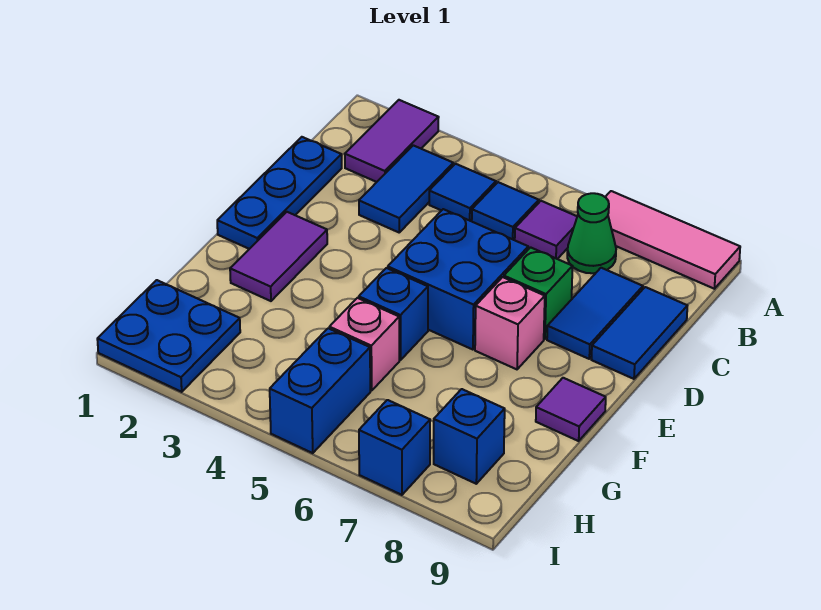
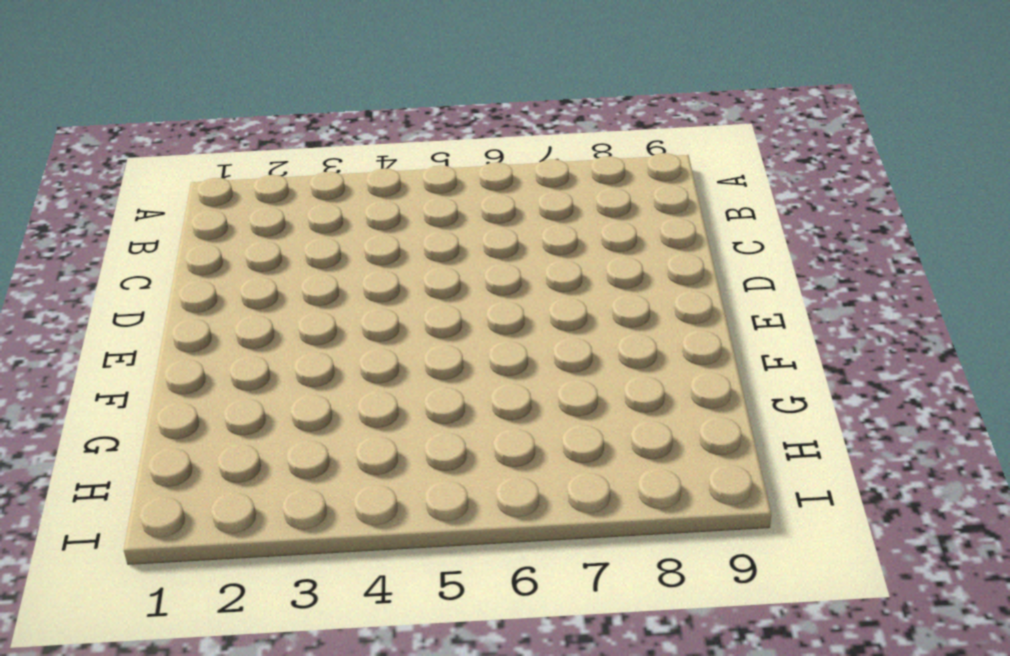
none -> purple tile A2:B2 level 1
none -> pink tile A7:A9 level 1
none -> blue tile B3:C3 level 1

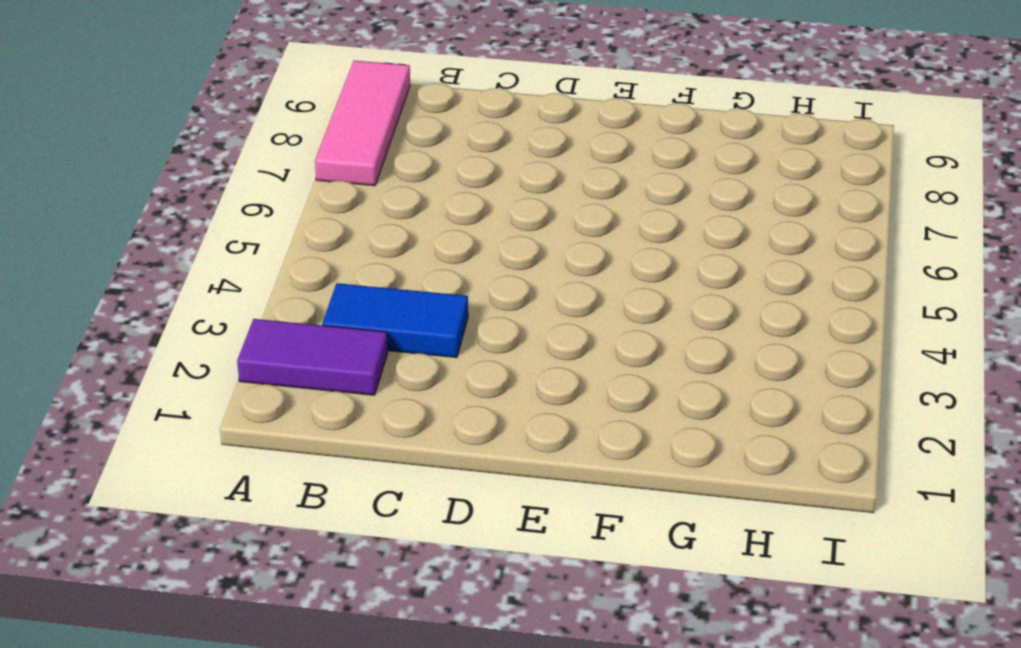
none -> blue tile B4 level 1
none -> blue tile B5 level 1
none -> purple tile B6 level 1

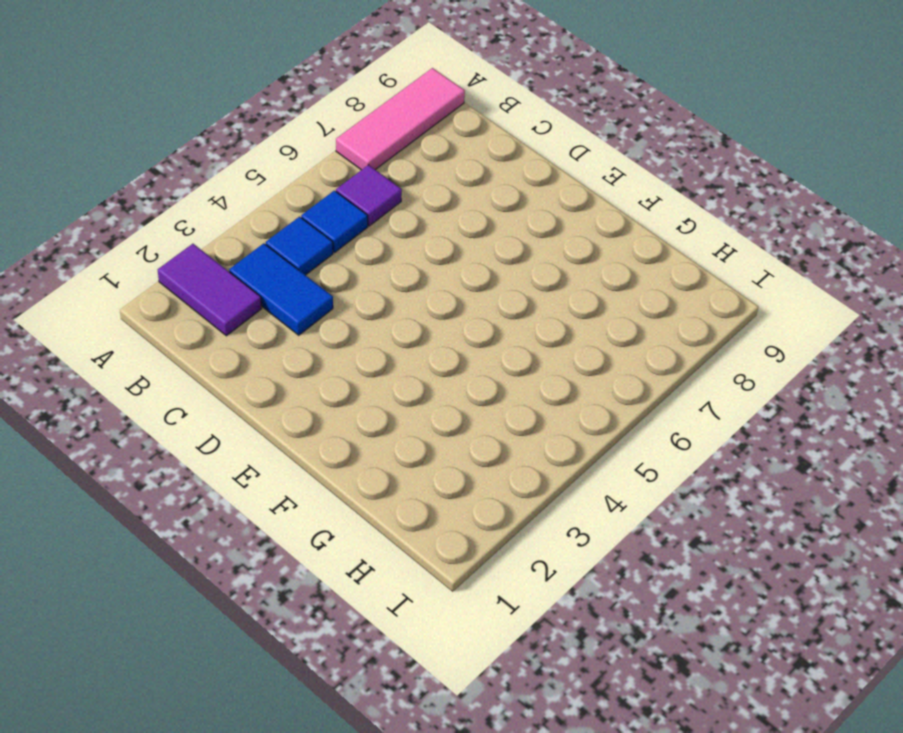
none -> green cone B7 level 1
none -> blue plate C1:E1 level 1
none -> blue tile C8:D8 level 1

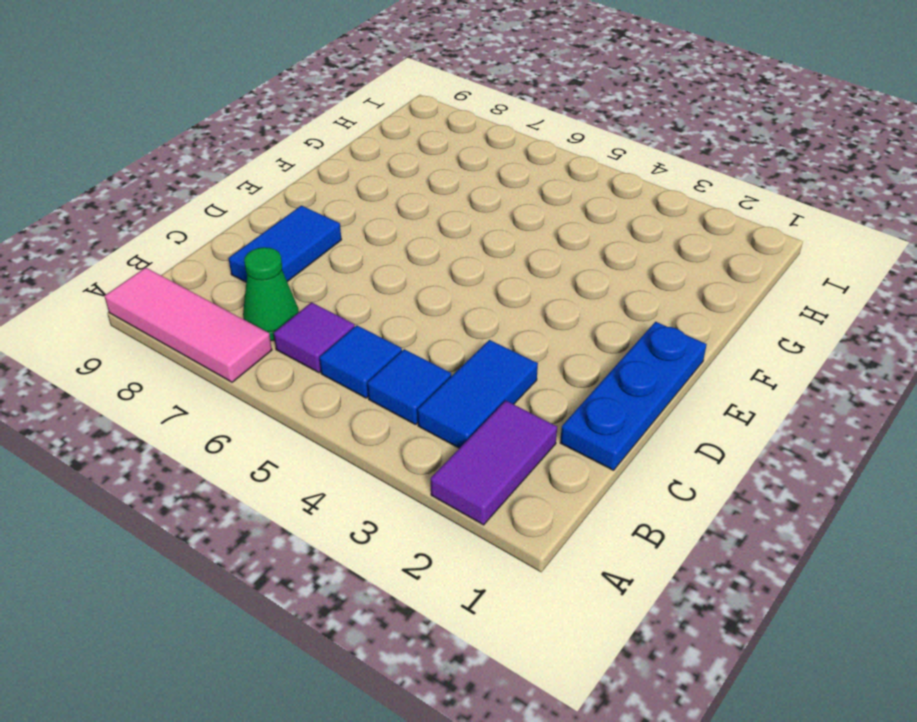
none -> blue tile C9:D9 level 1
none -> blue brick D5:E6 level 1
none -> green brick D7 level 1

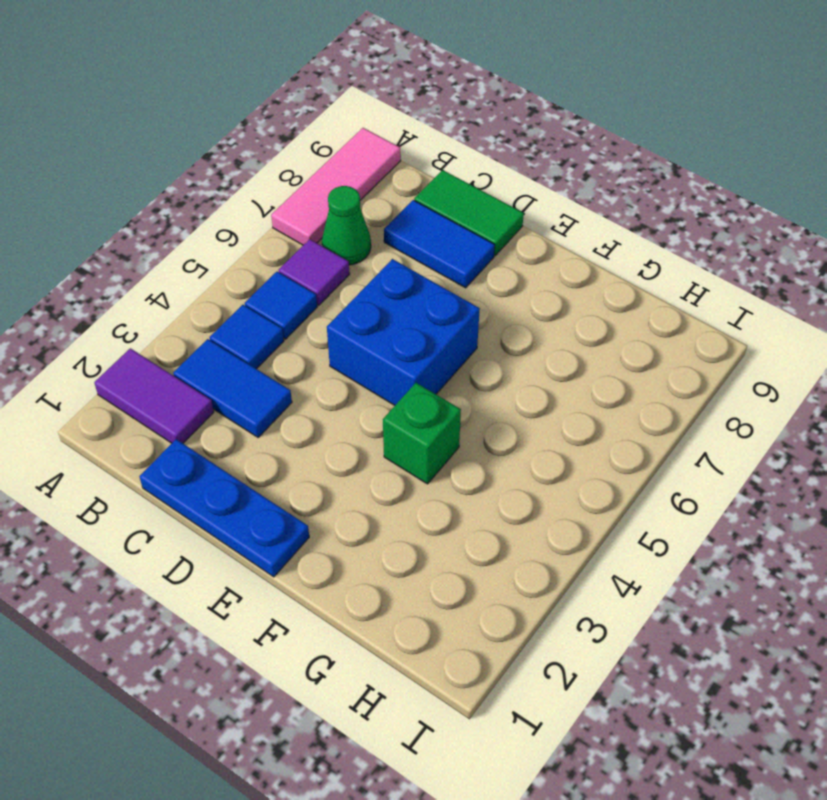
green tile C9:D9 level 1 -> blue tile C9:D9 level 1
green brick F4 level 1 -> green brick D7 level 1
none -> purple tile E2:F2 level 1
none -> pink brick E7 level 1
none -> blue brick F5 level 1

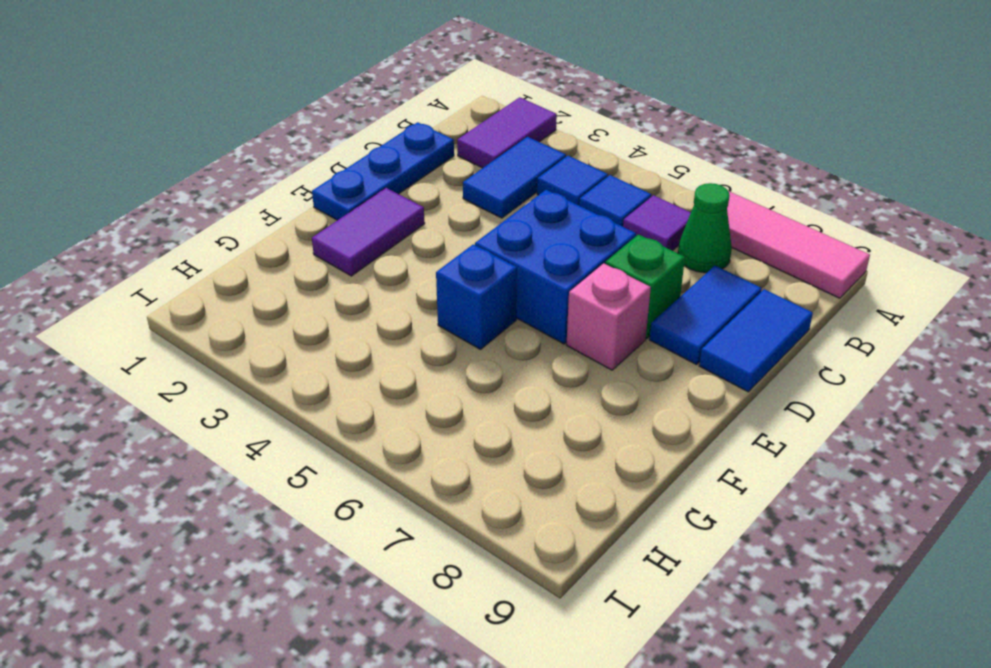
none -> purple tile F9 level 1
none -> pink brick G5 level 1
none -> blue plate H1:I2 level 1

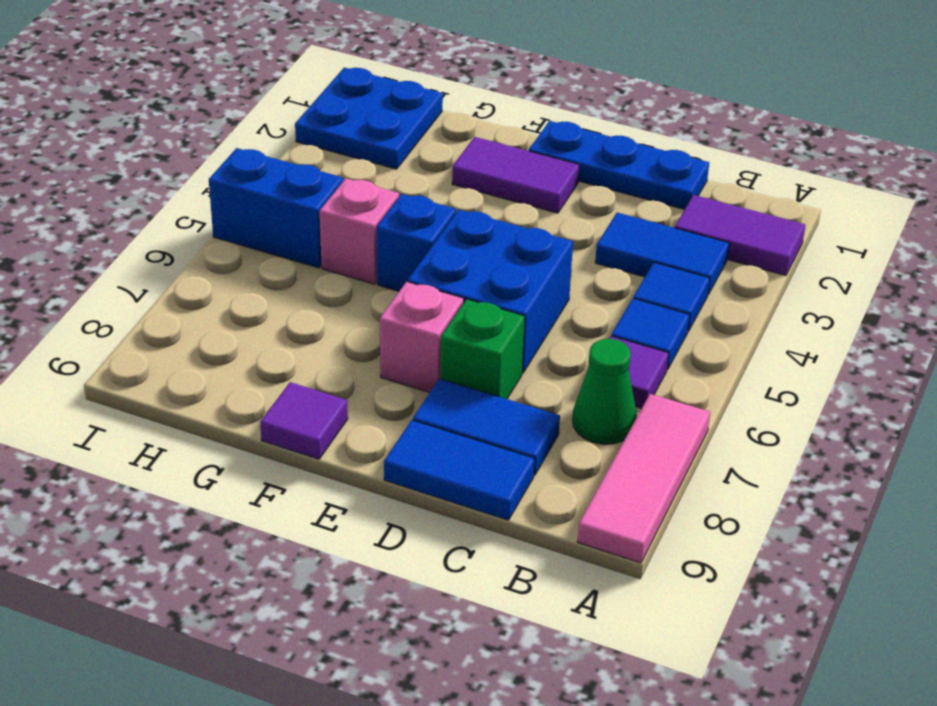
none -> blue brick H8 level 1
none -> blue brick I7 level 1

